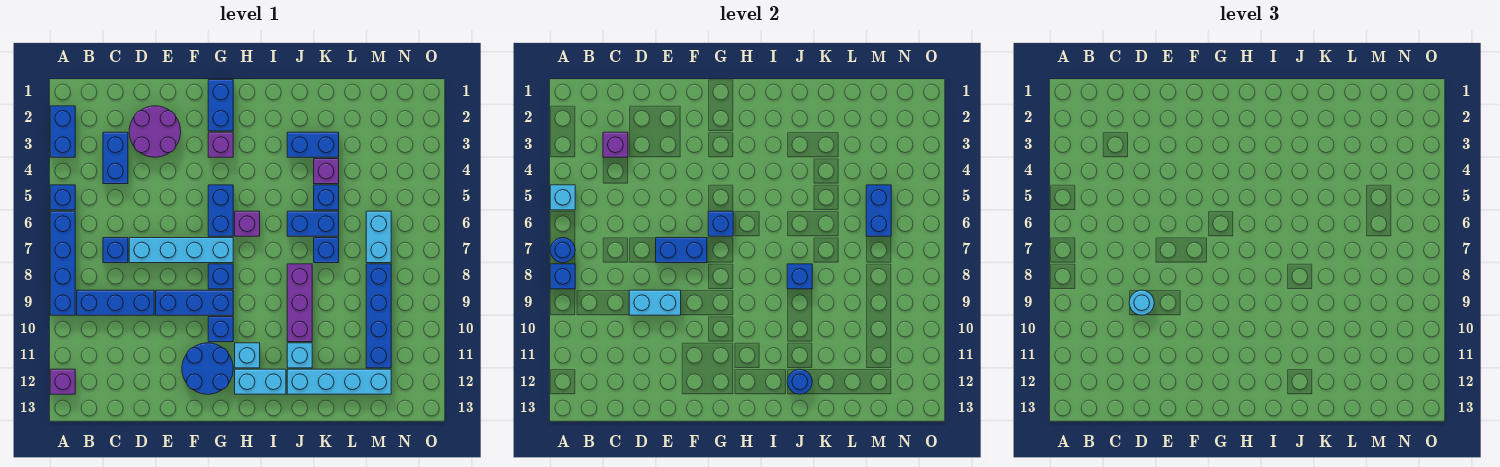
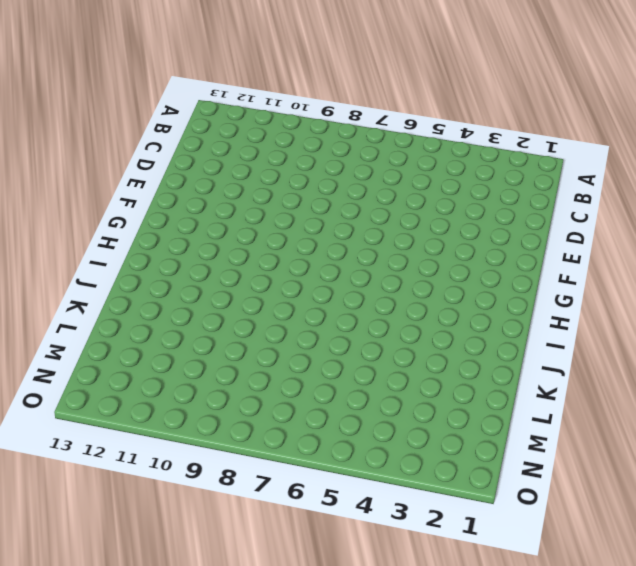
none -> blue brick A2:A3 level 1
none -> blue brick A5 level 1
none -> blue brick A6:A9 level 1
none -> purple brick A12 level 1

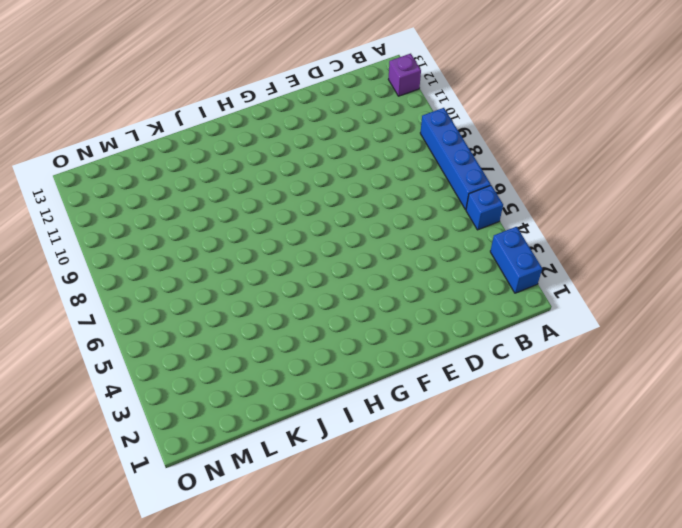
none -> blue brick B9:D9 level 1
none -> blue brick C3:C4 level 1
none -> blue brick C7 level 1
none -> purple round brick D2:E3 level 1

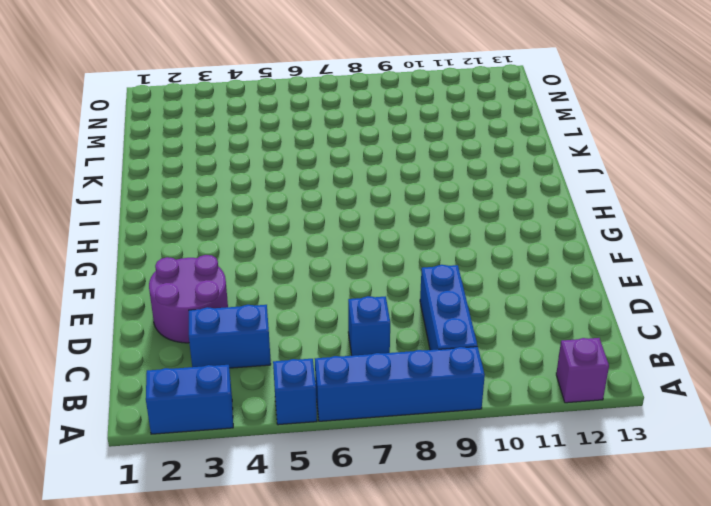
none -> cyan brick D7:G7 level 1
none -> blue brick E9:G9 level 1
none -> blue round brick F11:G12 level 1
none -> blue brick G1:G2 level 1

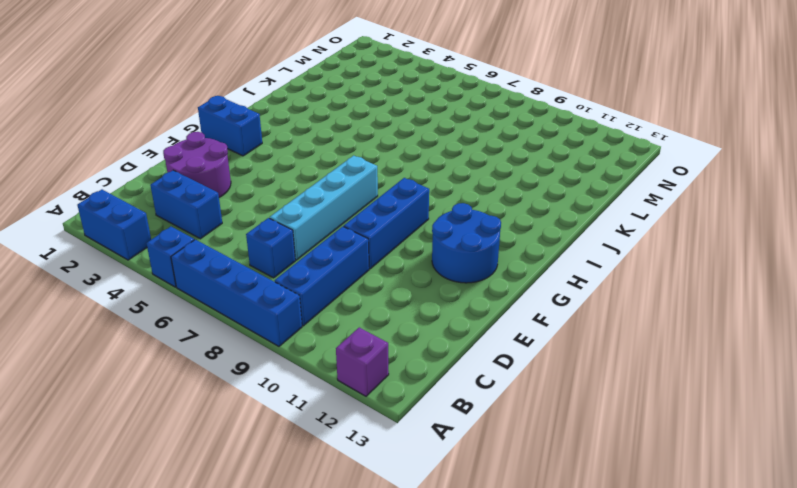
none -> purple brick G3 level 1
none -> blue brick G5:G6 level 1
none -> blue brick G8 level 1
none -> blue brick G10 level 1

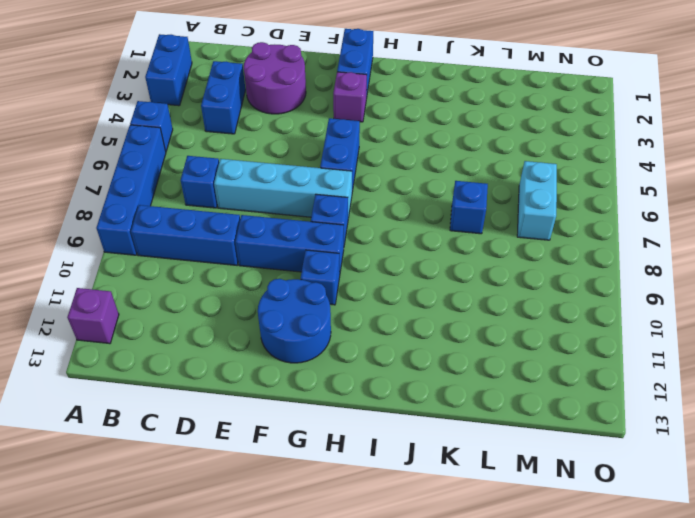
none -> purple brick H6 level 1
none -> cyan brick H11 level 1
none -> cyan brick H12:I12 level 1
none -> blue brick J3:K3 level 1

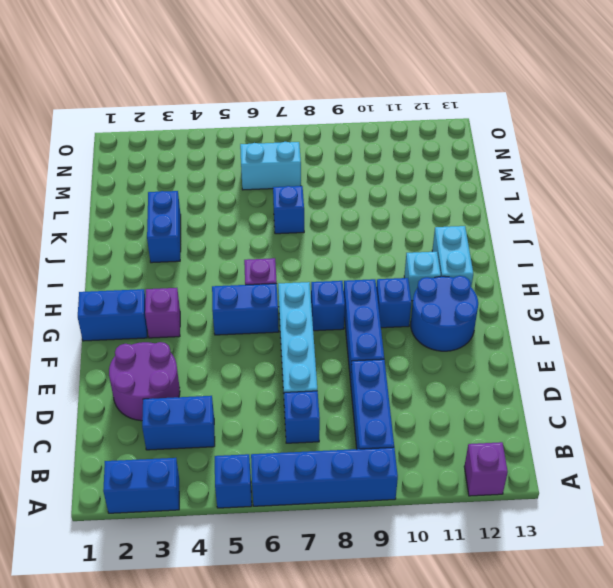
none -> blue brick J6:K6 level 1
none -> purple brick J8:J10 level 1
none -> cyan brick J11 level 1
none -> cyan brick J12:M12 level 1

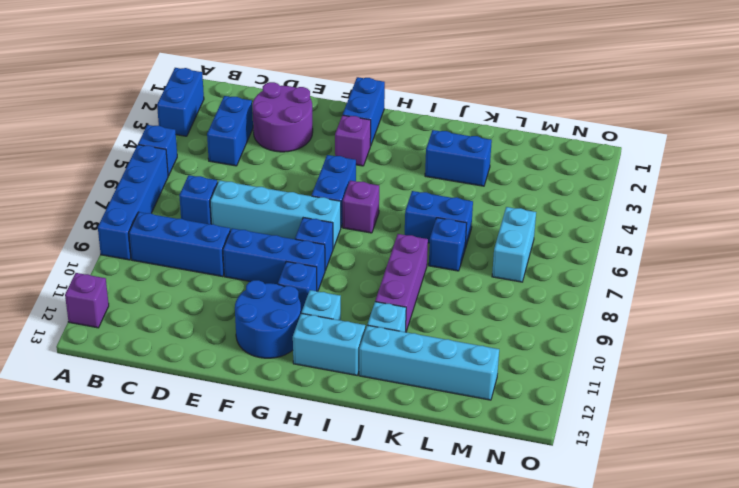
none -> purple brick K4 level 1
none -> blue brick K5 level 1
none -> blue brick M8:M11 level 1
none -> cyan brick A5 level 2

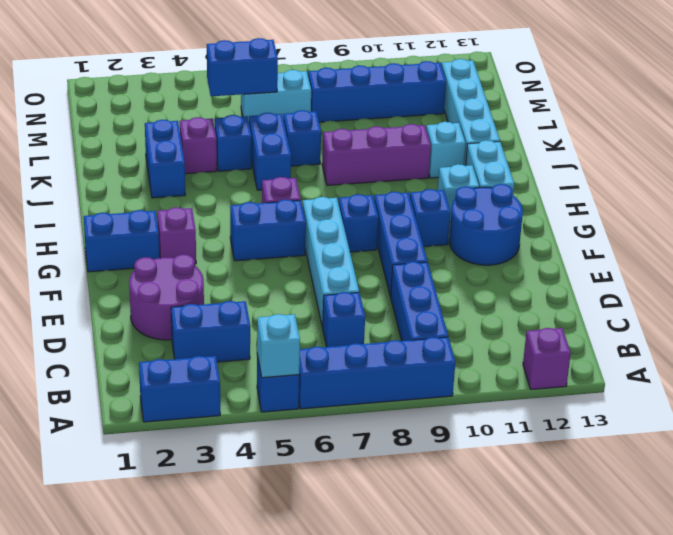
none -> blue round brick A7 level 2
none -> blue brick A8 level 2
none -> purple brick C3 level 2
none -> cyan brick D9:E9 level 2

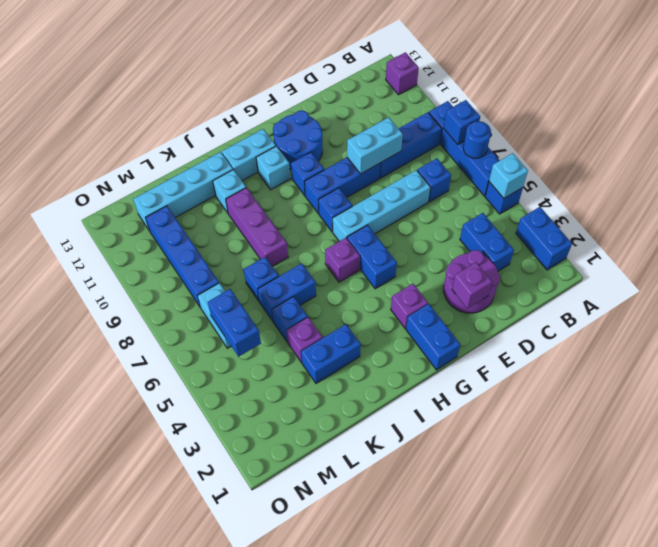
purple brick E2 level 2 -> purple brick C3 level 2
none -> blue brick E7:F7 level 2
none -> blue brick G6 level 2
none -> blue brick J8 level 2
none -> blue round brick J12 level 2

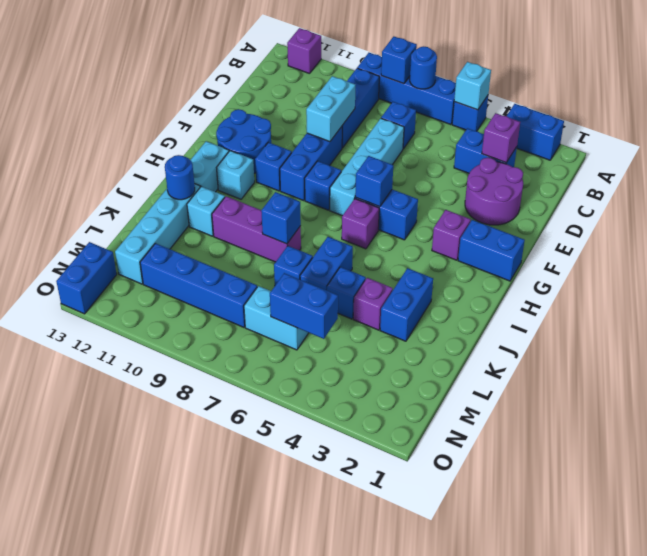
blue brick N13:O13 level 1 -> blue brick E7:F7 level 2
none -> cyan round brick D9 level 3

